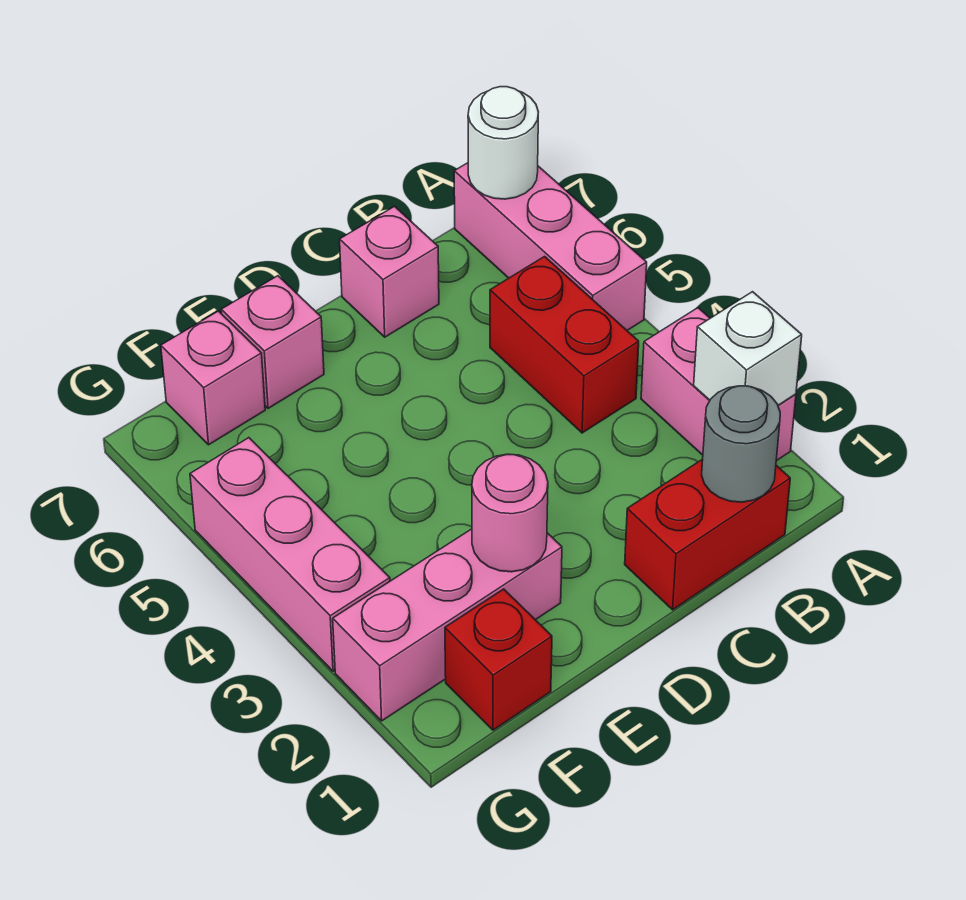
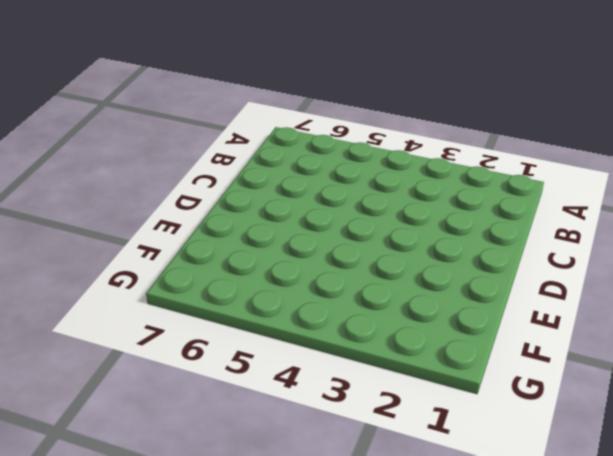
none -> pink brick A2:A3 level 1
none -> pink brick A5:A7 level 1
none -> red brick B1:C1 level 1

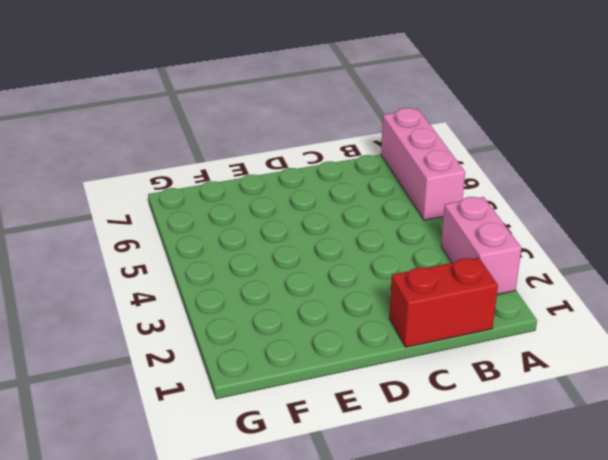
none -> red brick B4:B5 level 1
none -> pink brick C7 level 1
none -> pink brick E2:G2 level 1

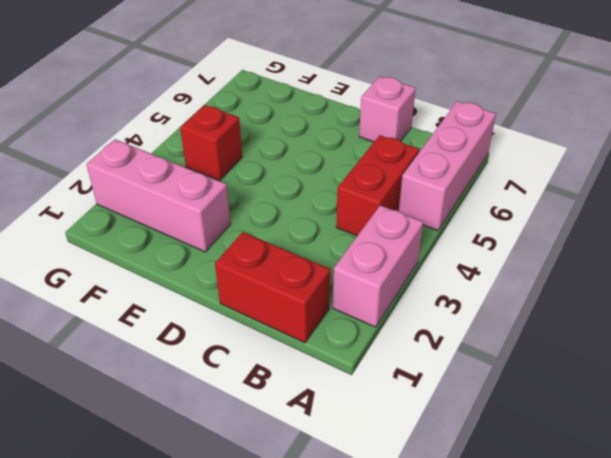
red brick F4 level 1 -> red brick F1 level 1
none -> pink brick E7 level 1
none -> pink brick F7 level 1
none -> pink brick G3:G5 level 1

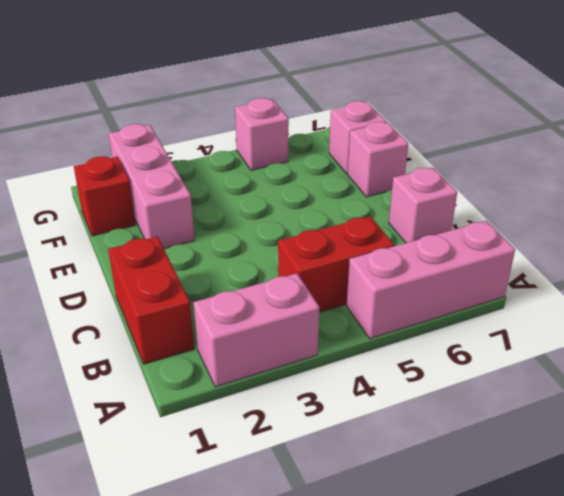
pink brick G5 level 1 -> pink brick G3:G5 level 1
none -> white brick A2 level 2
none -> white round brick A7 level 2
none -> grey round brick B1 level 2

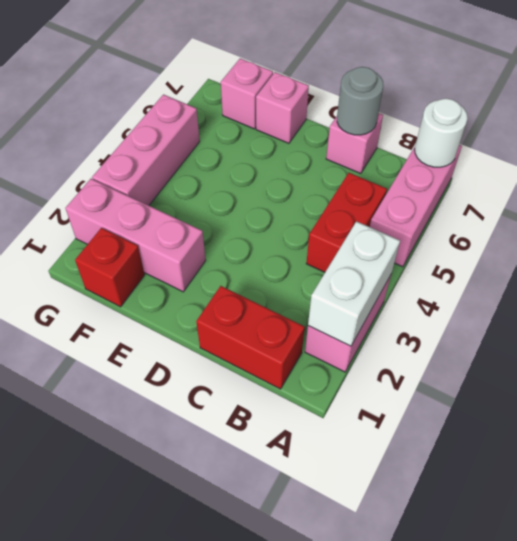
white brick A2:A3 level 2 -> white brick A2 level 2
grey round brick C7 level 2 -> grey round brick B1 level 2
none -> pink round brick E2 level 2

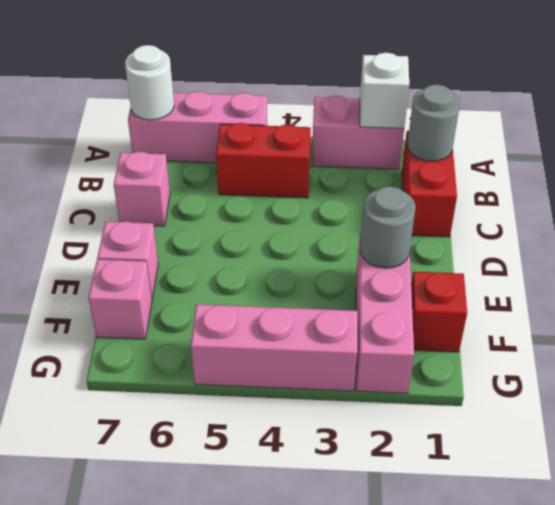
grey round brick E2 level 2 -> pink round brick E2 level 2

